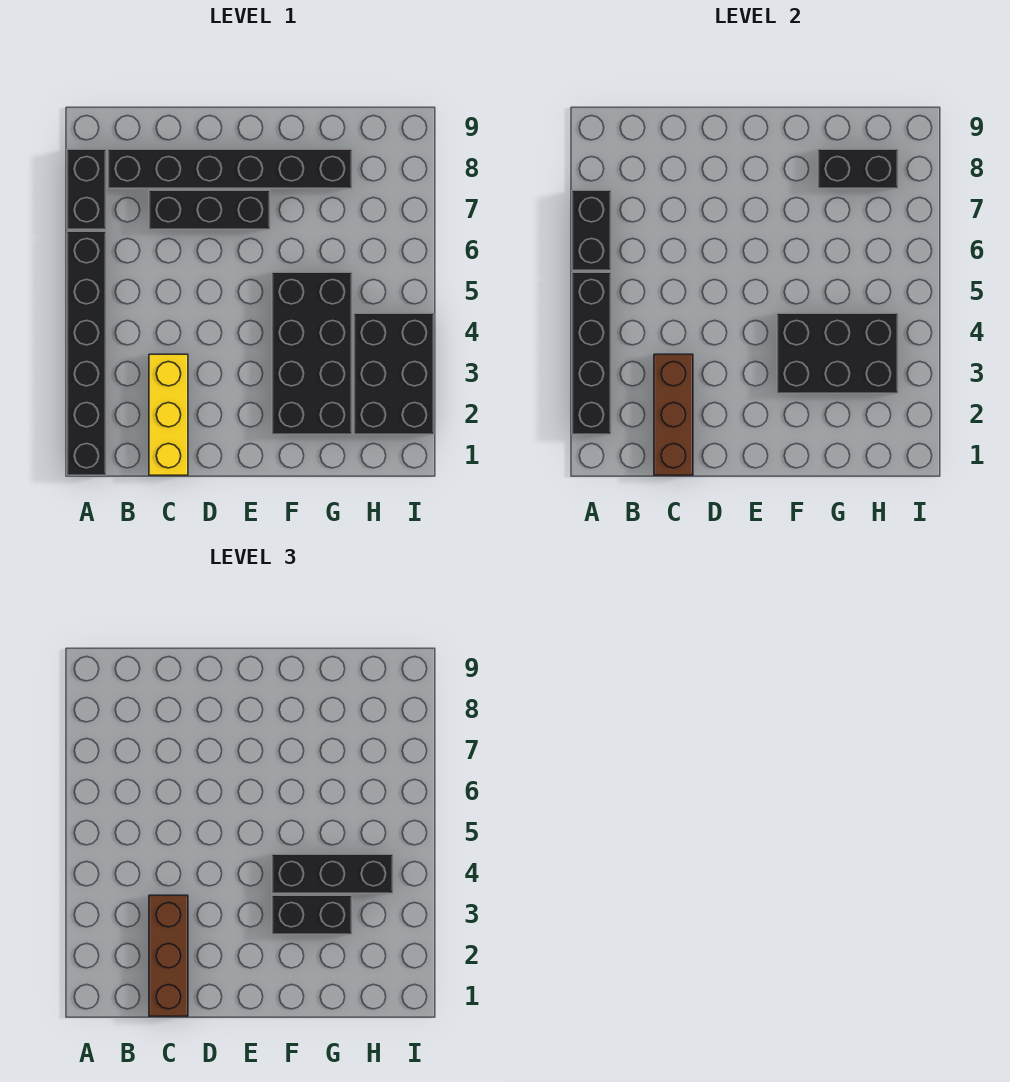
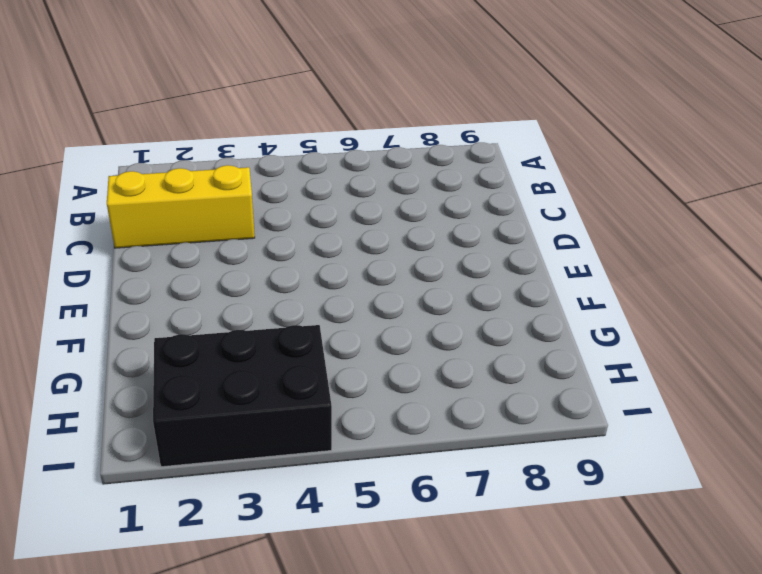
none -> black brick A1:A6 level 1
none -> black brick A7:A8 level 1
none -> black brick B8:G8 level 1

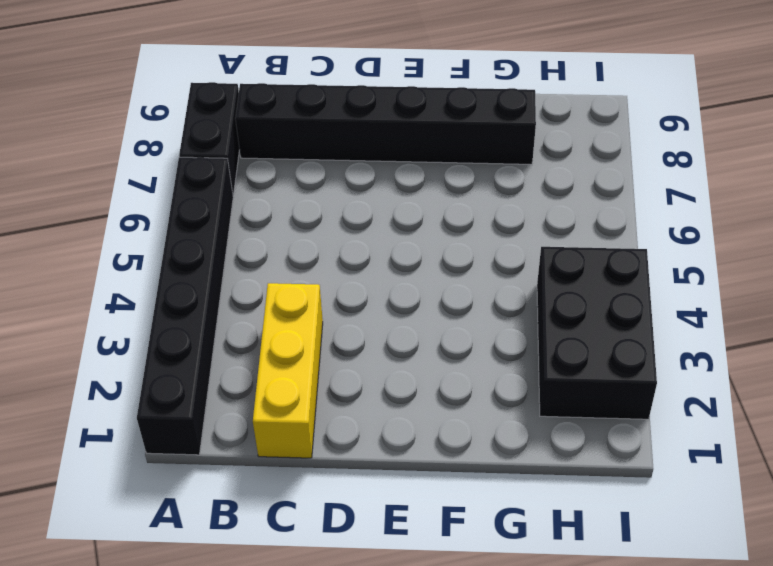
none -> black brick C7:E7 level 1
none -> black brick F2:G5 level 1
none -> black brick A2:A5 level 2

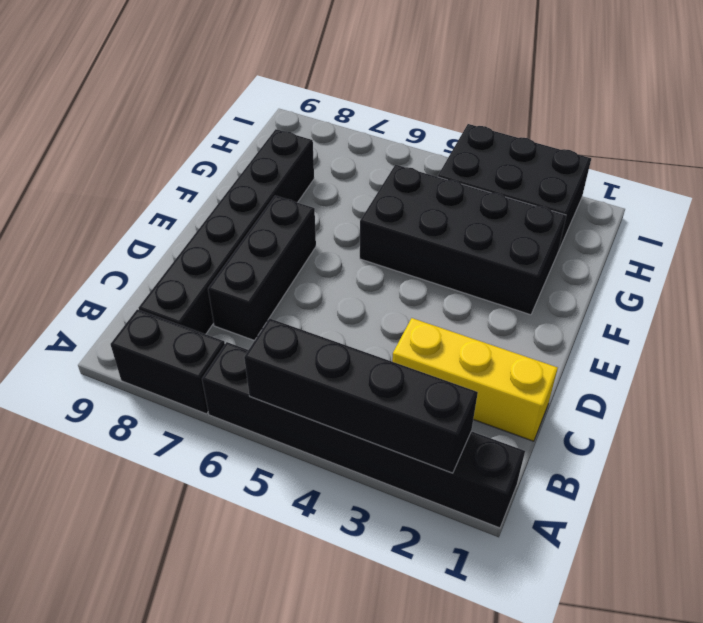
none -> black brick A6:A7 level 2
none -> brown brick C1:C3 level 2
none -> black brick F3:H4 level 2

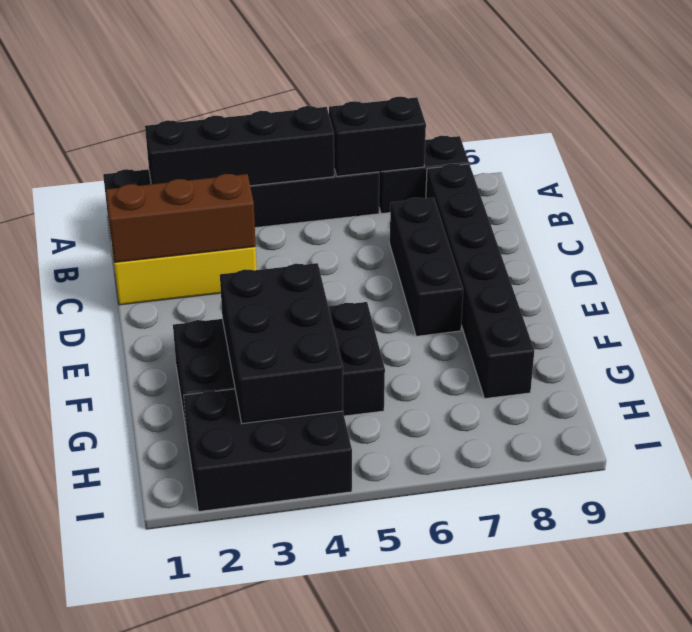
none -> black brick G8:H8 level 2
none -> brown brick C1:C3 level 3
none -> black brick F3:G3 level 3

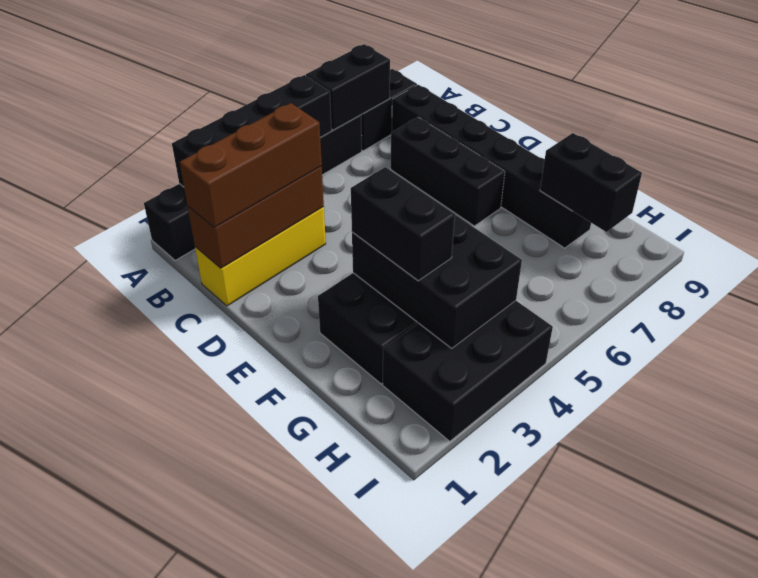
none -> black brick F4:H4 level 3

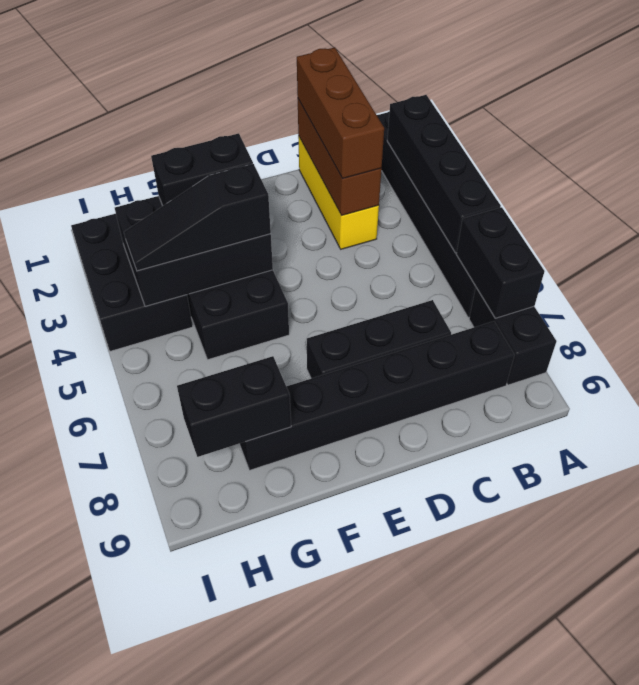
black slope F4:H4 level 3 top F -> black brick F4:H4 level 3

